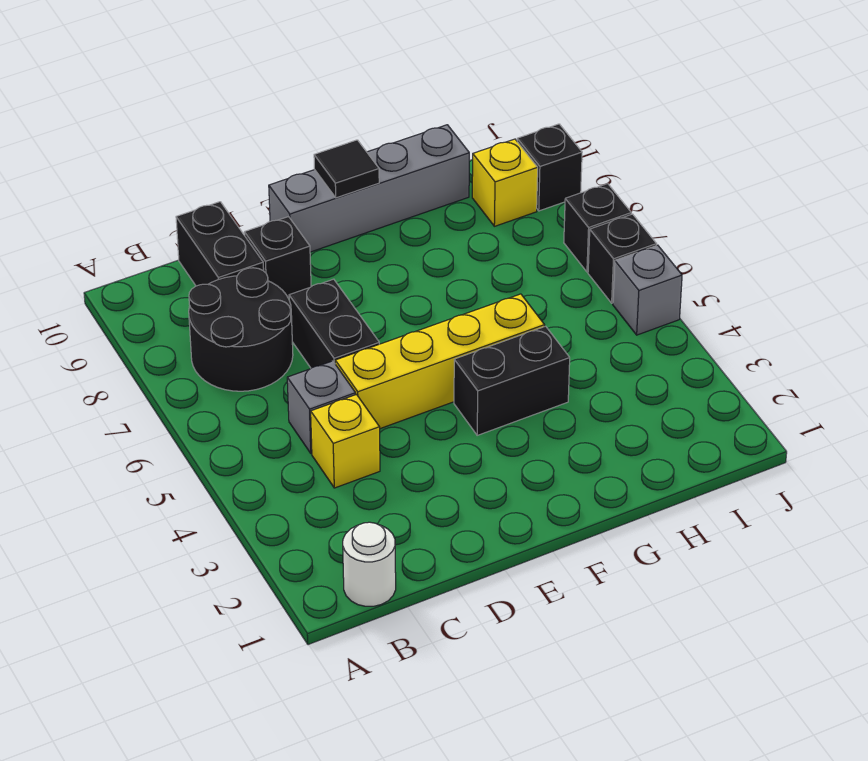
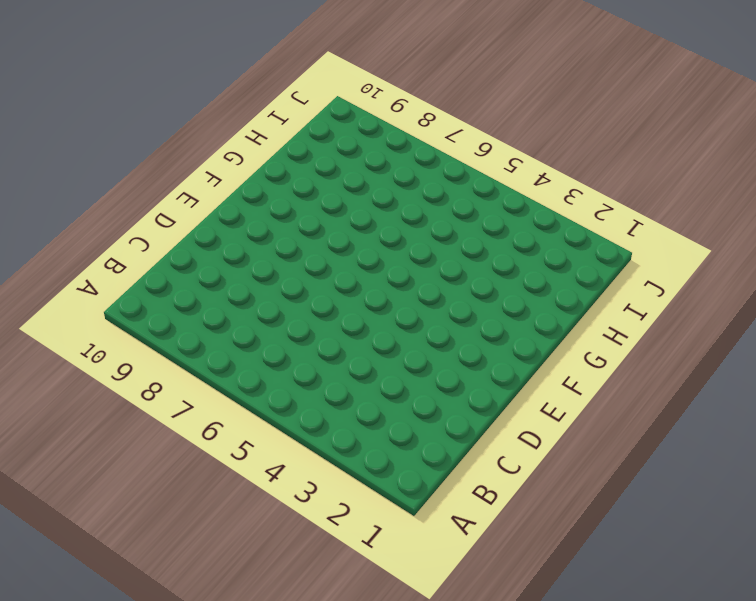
none -> white round brick B1 level 1
none -> black round brick B7:C8 level 1
none -> yellow brick C4 level 1

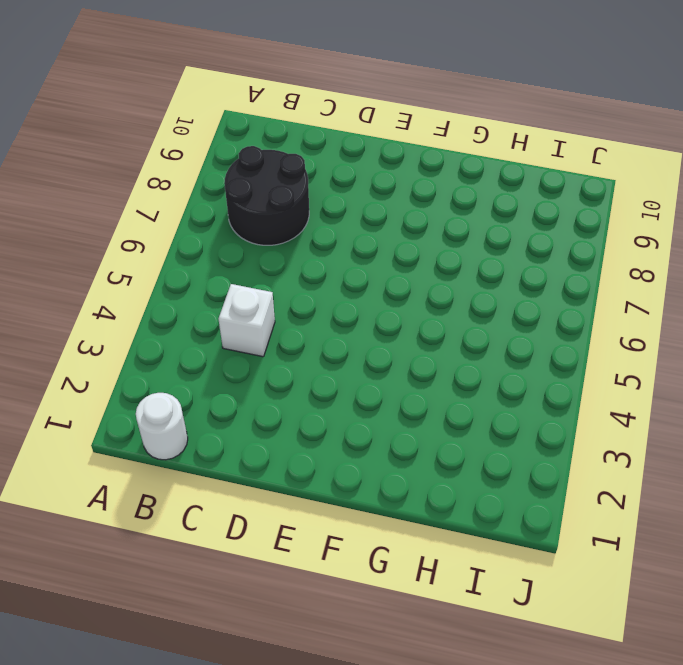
white brick C4 level 1 -> yellow brick C4 level 1
none -> grey brick C5 level 1
none -> black brick C9:C10 level 1
none -> yellow brick D5:G5 level 1

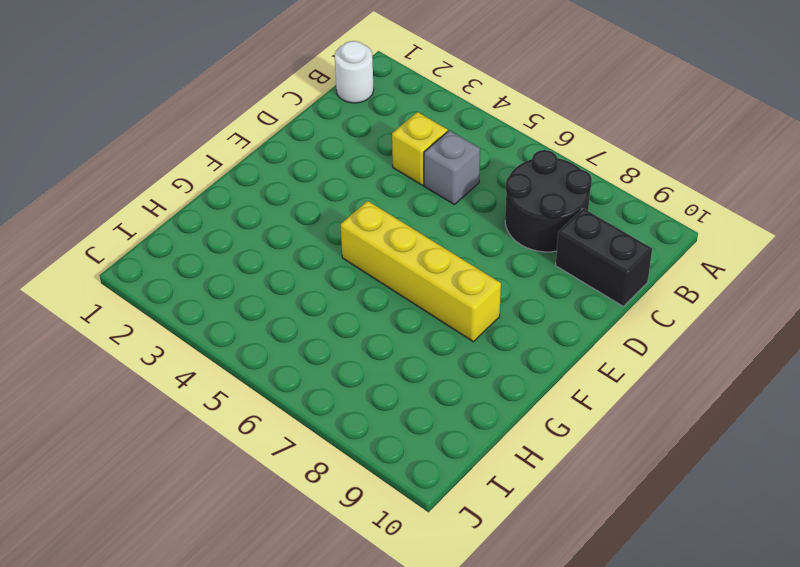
yellow brick F5:F8 level 1 -> yellow brick D5:G5 level 1
none -> black brick D6:D7 level 1
none -> black brick D9 level 1
none -> grey brick E10:H10 level 1

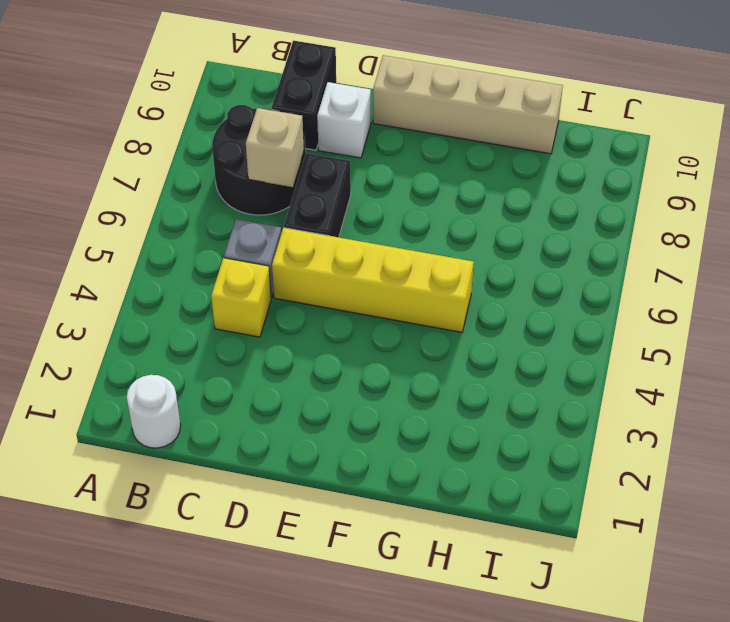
tan brick C7 level 2 -> none
white brick D9 level 1 -> black brick D9 level 1
tan brick E10:H10 level 1 -> grey brick E10:H10 level 1
none -> black brick F4:G4 level 1
none -> yellow brick I9 level 1
none -> grey brick J5 level 1

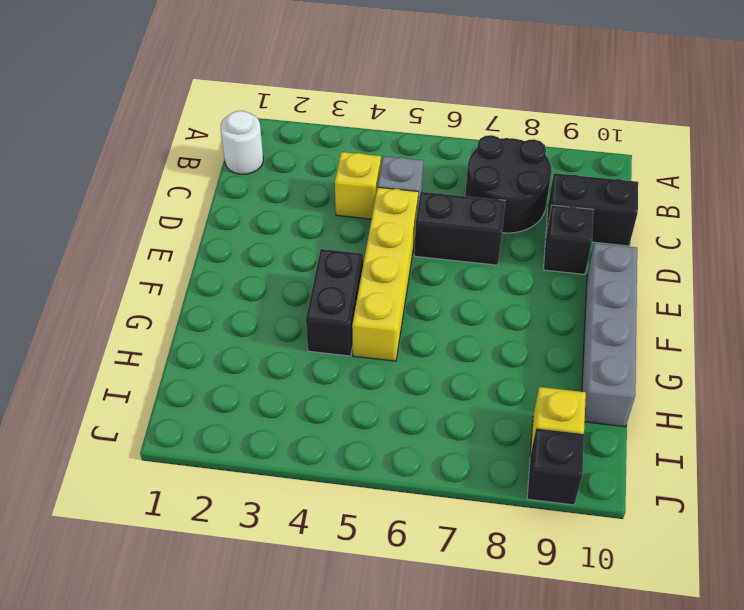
none -> grey brick J5 level 1
none -> black brick J6 level 1
none -> black brick J7 level 1

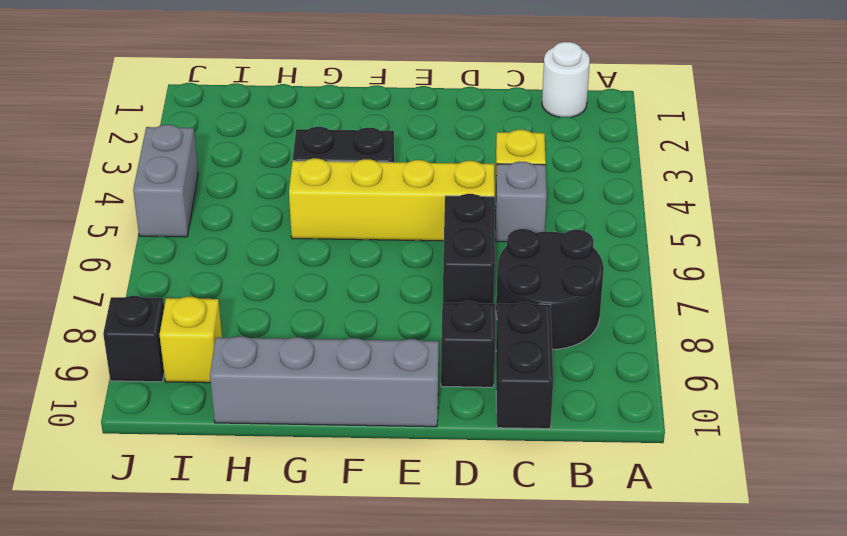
grey brick J4:J5 level 1 -> grey brick J5 level 1
none -> black brick J6 level 1
none -> black brick J7 level 1
none -> black tile F10 level 2

